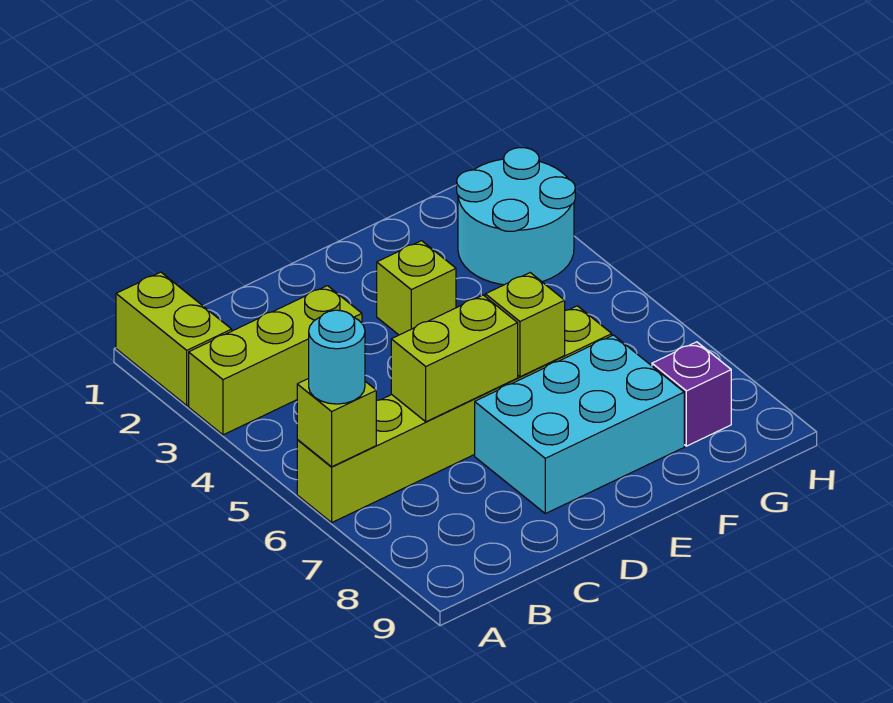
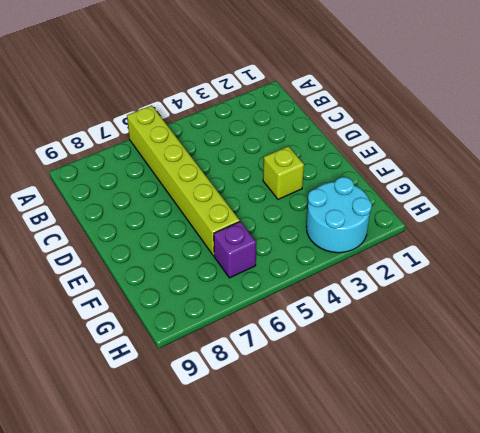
purple brick G6 level 1 -> purple brick G8 level 1
none -> lime brick A1:A2 level 1
none -> lime brick A3:C3 level 1

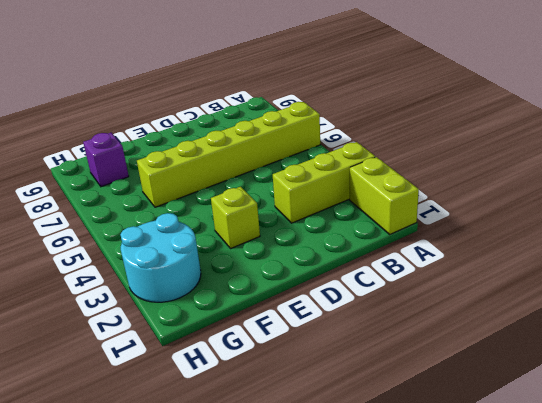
none -> cyan brick D7:F8 level 1
none -> lime brick A6 level 2

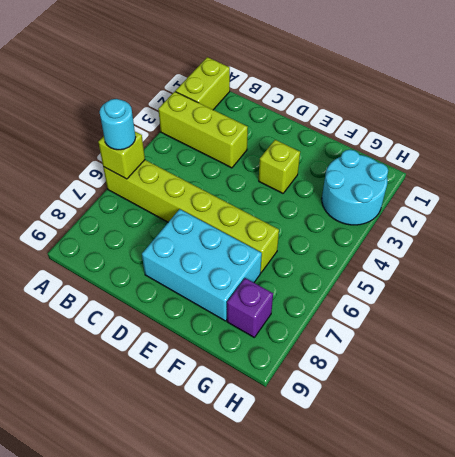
none -> lime brick C6:D6 level 2
none -> lime brick E6 level 2

